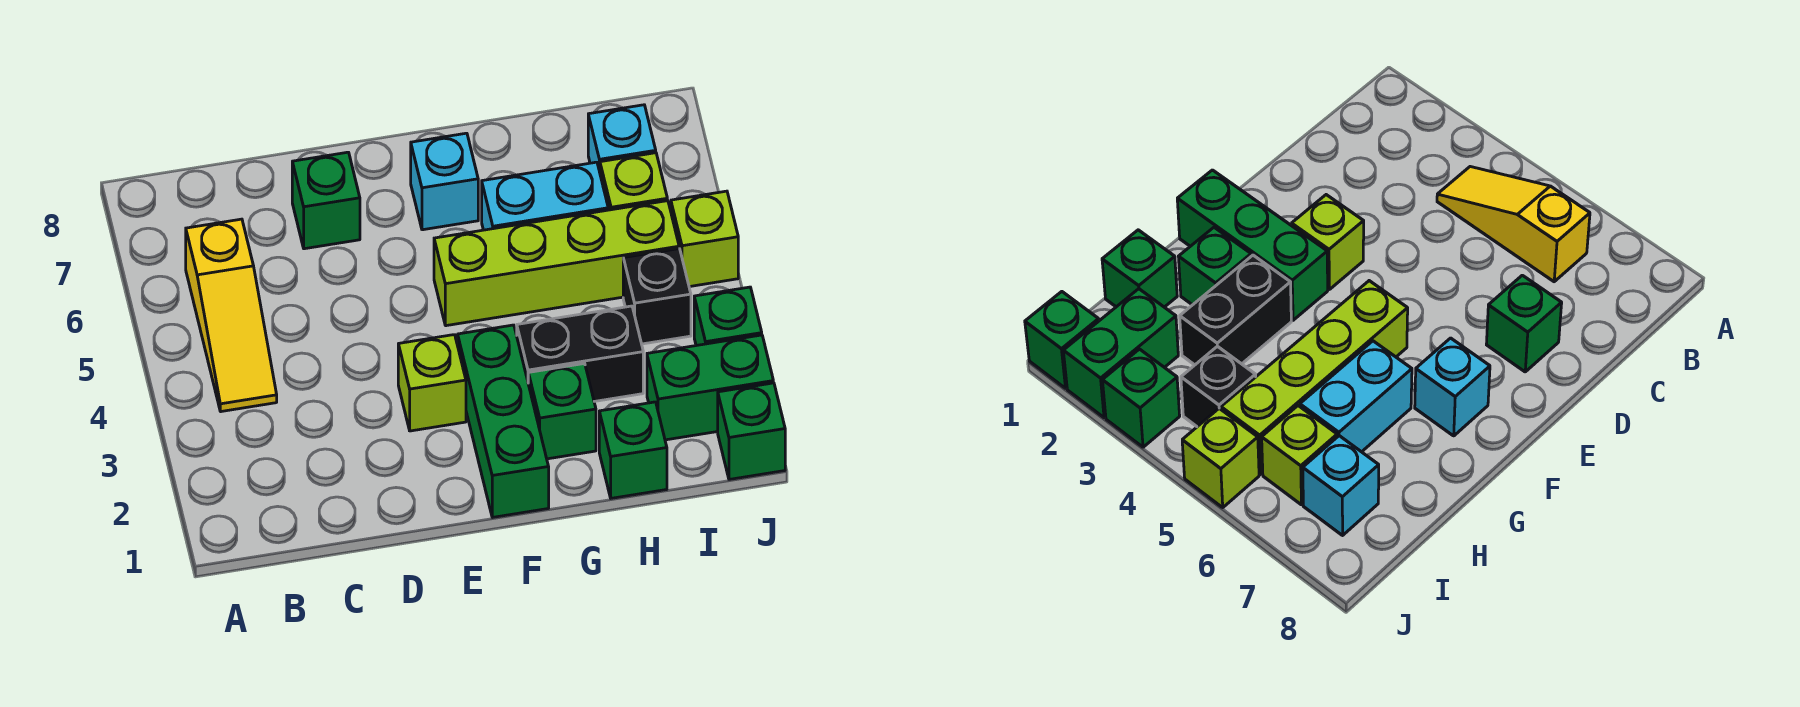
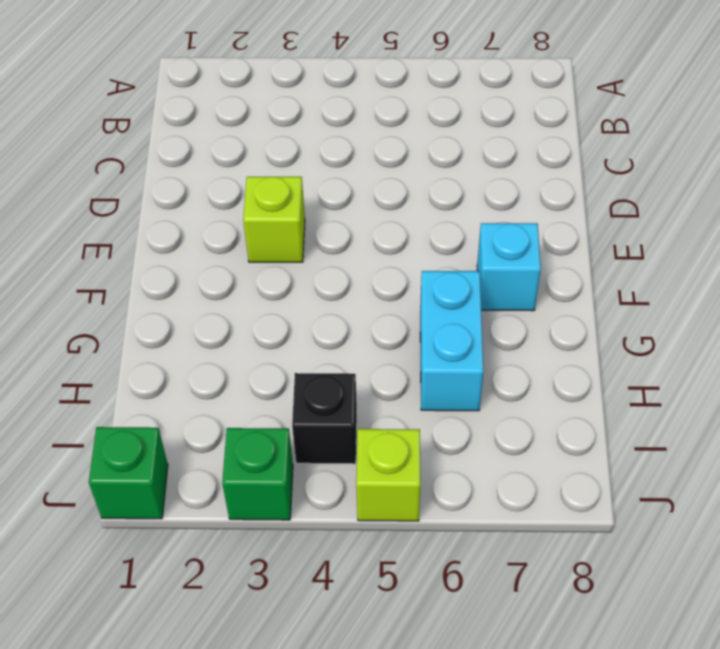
none -> yellow slope B4:B6 level 1 top 6
none -> green brick D7 level 1
none -> green brick F1:F3 level 1

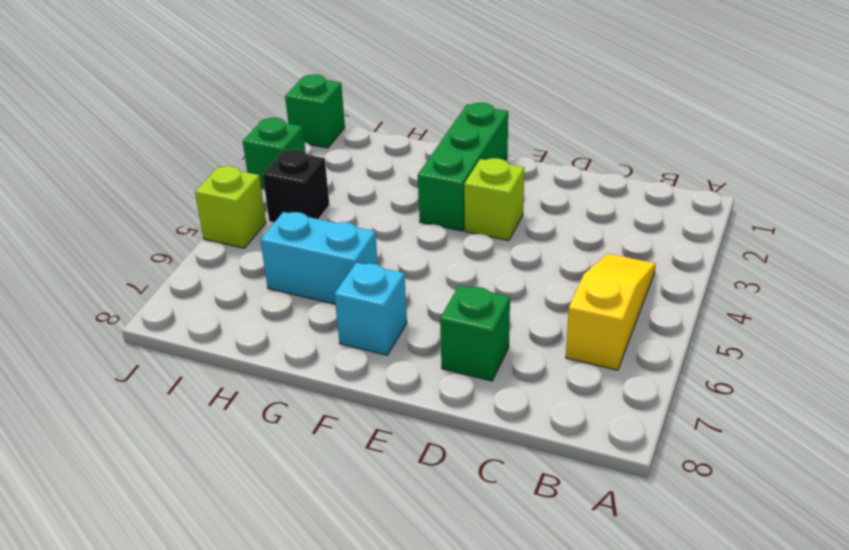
none -> lime brick F5:I5 level 1
none -> green brick G2 level 1
none -> black brick G3:H3 level 1

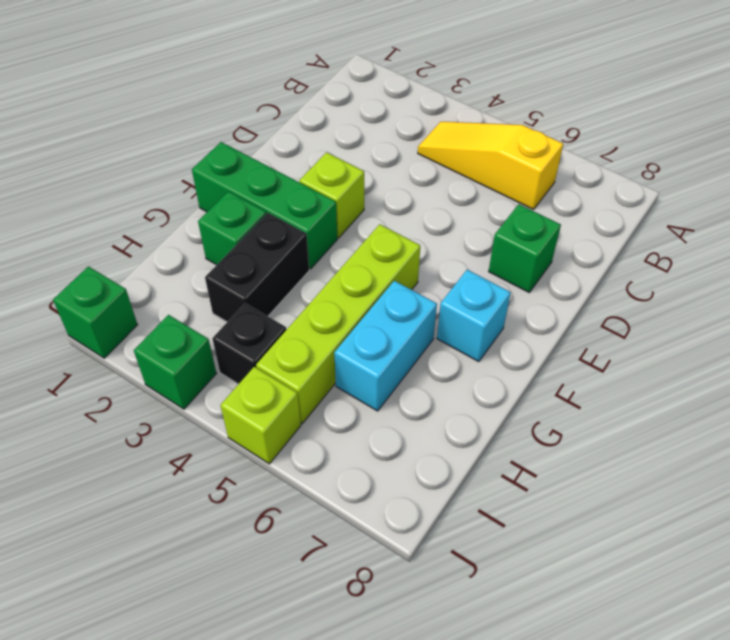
none -> green brick H1 level 1
none -> green brick I2:J2 level 1
none -> lime brick I6 level 1

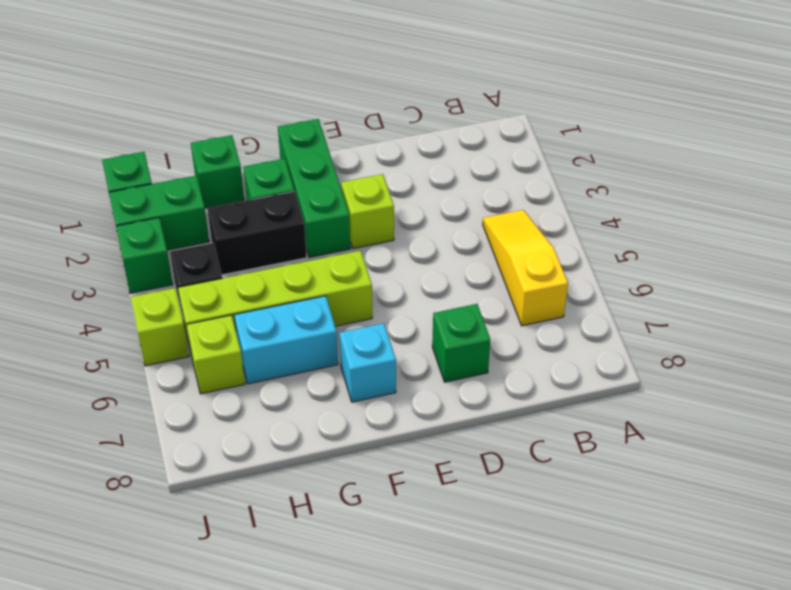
none -> cyan brick I7 level 1

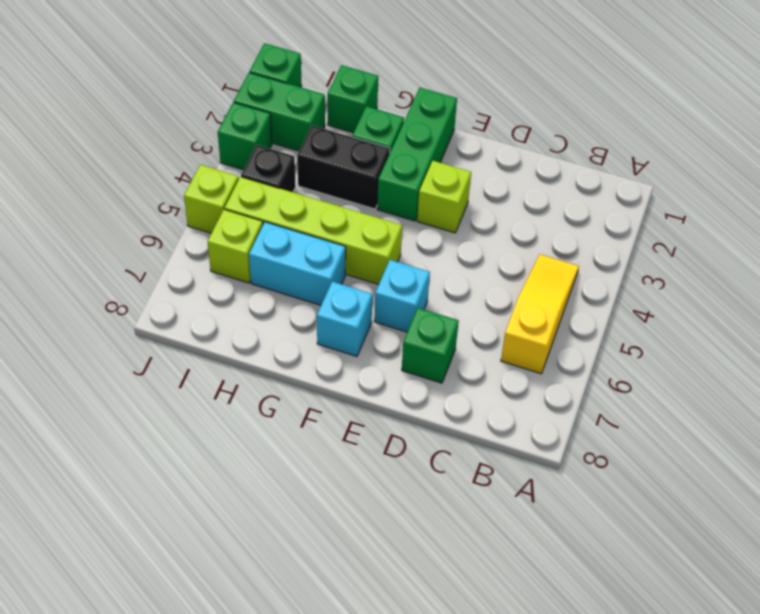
cyan brick E6 level 1 -> cyan brick I7 level 1

